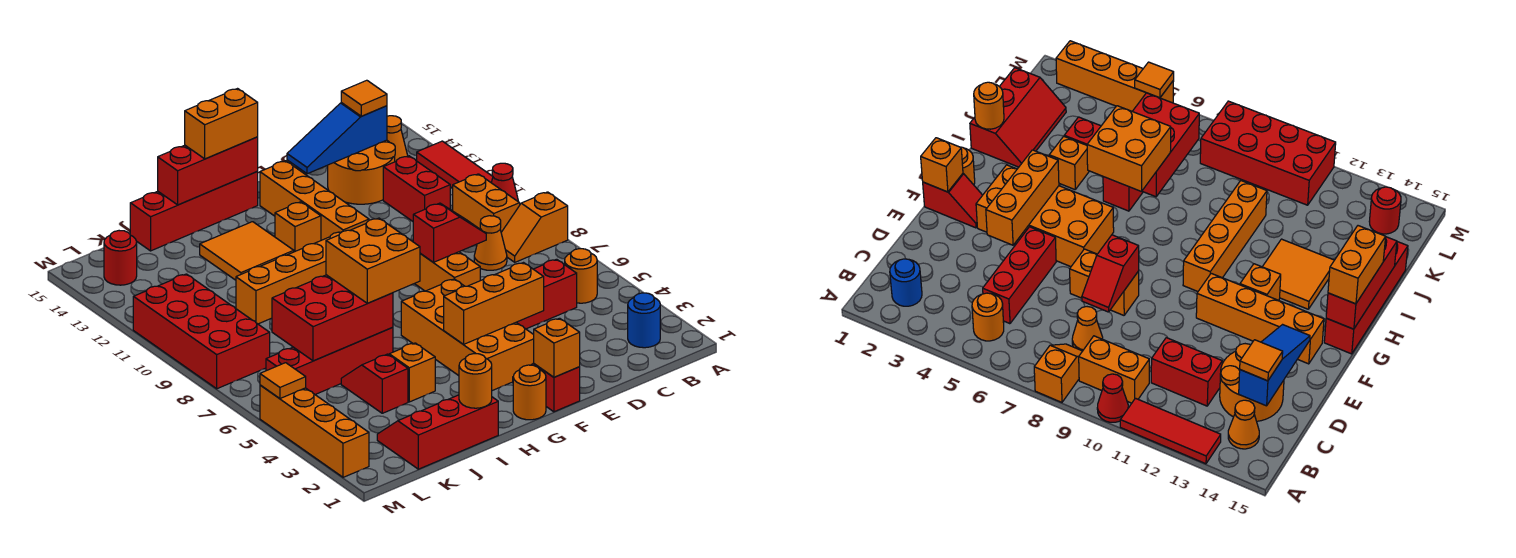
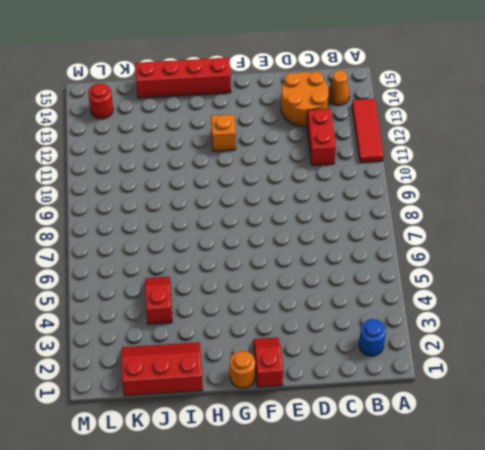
none -> orange slope A8:B8 level 1 top A
none -> red cone A10 level 1
none -> orange round brick B5 level 1
none -> orange brick B9:B10 level 1

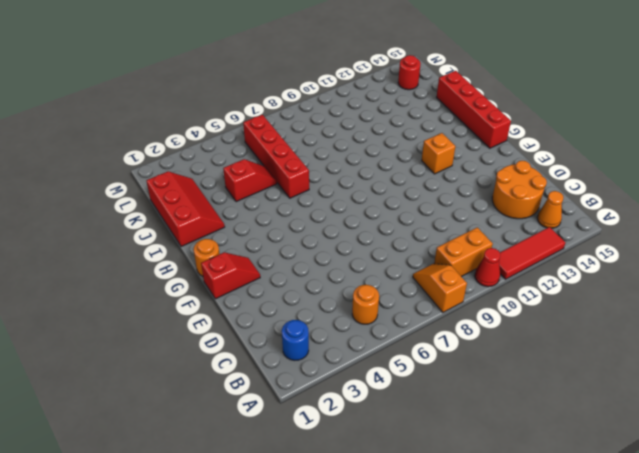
none -> red brick C5:E5 level 1
none -> orange cone C8 level 1
none -> red brick C11:C12 level 1
none -> orange brick E7:E8 level 1

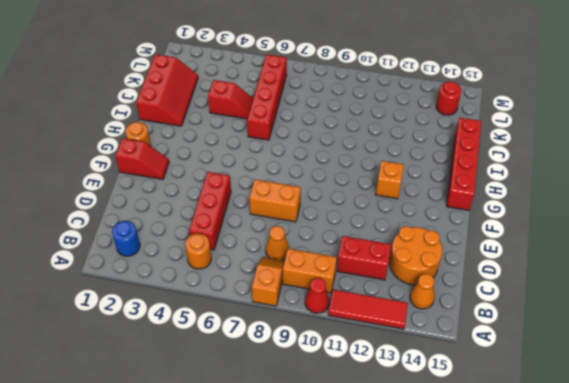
none -> orange brick F3:G6 level 1
none -> orange brick F11:F14 level 1
none -> orange brick G10:J10 level 1
none -> orange tile H12:I13 level 1

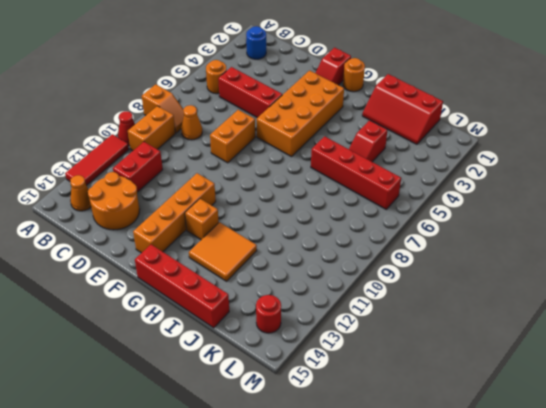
none -> orange brick G10:J10 level 1
none -> orange brick I4 level 1
none -> red brick L8:M11 level 1
none -> orange brick M2:M5 level 1

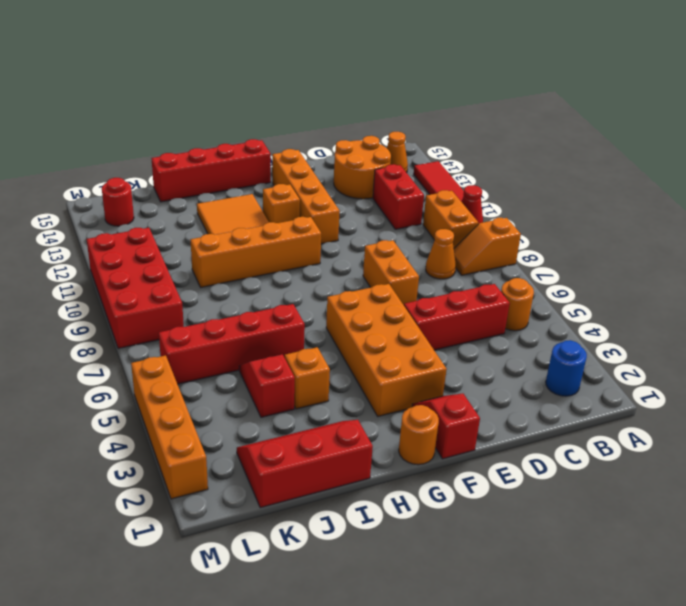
none -> blue slope C14:E14 level 2 top C
none -> red slope D8:E8 level 2 top E
none -> orange brick E4:G4 level 2
none -> orange brick F1 level 2

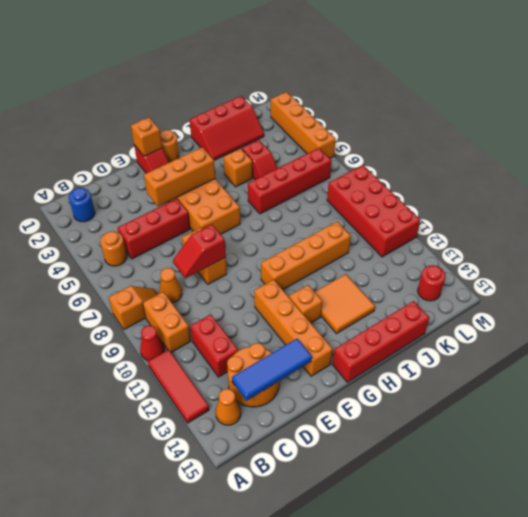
blue tile C14:E14 level 2 -> blue slope C14:E14 level 2 top C
none -> red brick G15:I15 level 2
none -> orange round brick I1 level 2
none -> red brick I6:K7 level 2
none -> orange tile M5 level 2

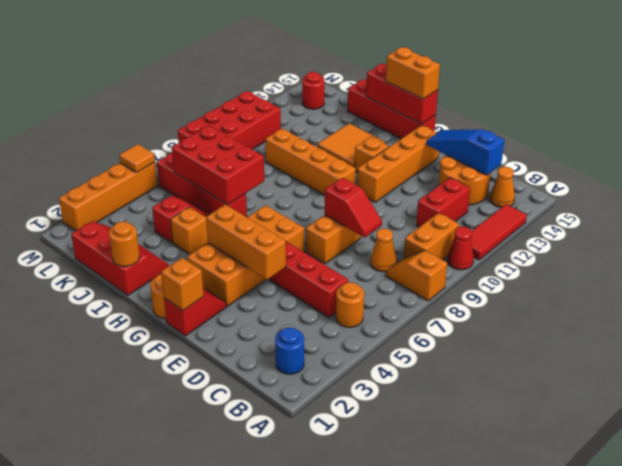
none -> orange tile C14 level 3
none -> orange brick H6:I7 level 3

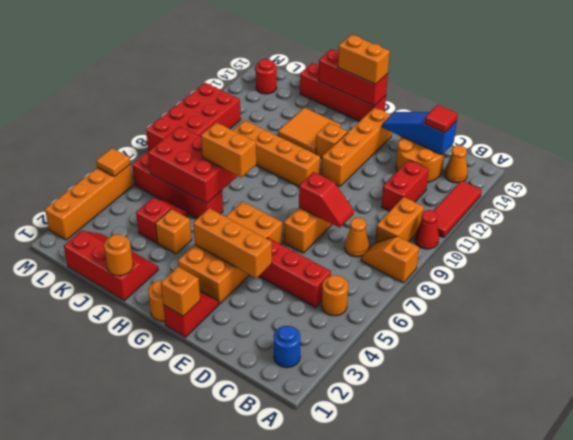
red tile C14 level 3 -> orange tile C14 level 3
orange brick H7:I7 level 3 -> orange brick H6:I7 level 3

